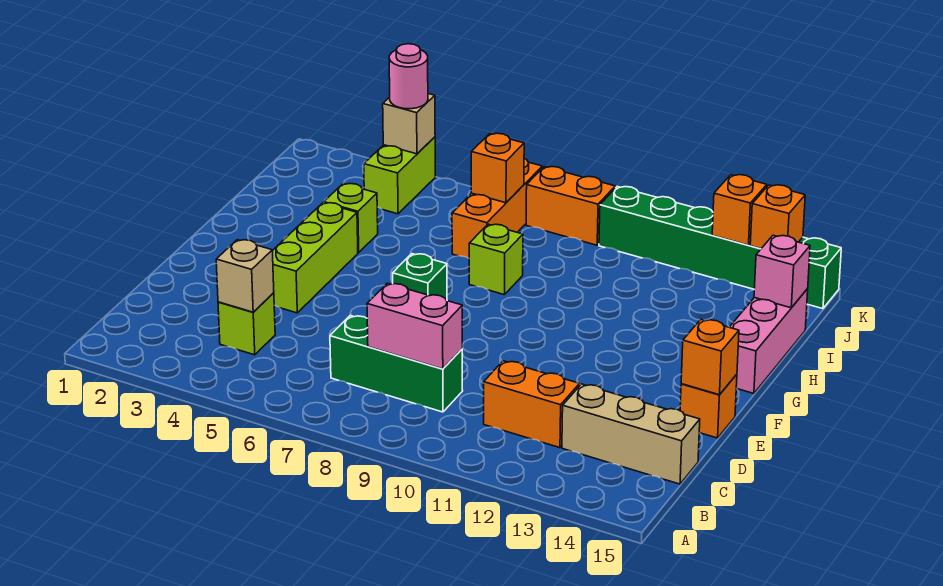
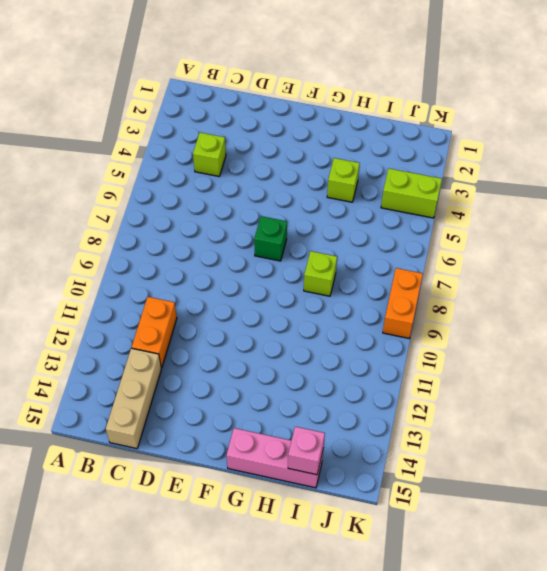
none -> green brick C7:C9 level 1
none -> lime brick E4:G4 level 1
none -> orange brick E15 level 1

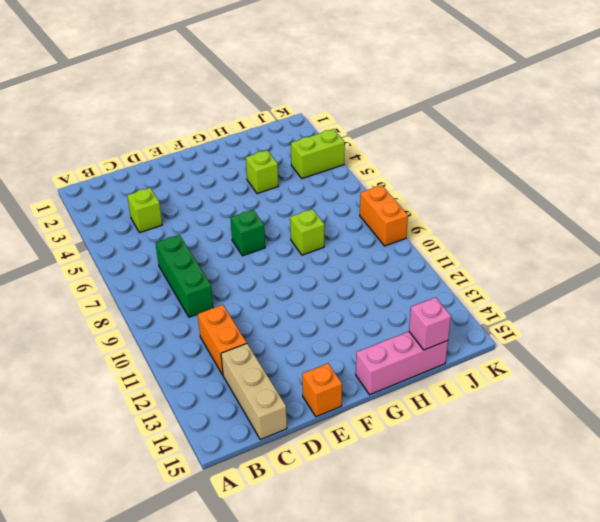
none -> lime brick E4:G4 level 1
none -> orange brick I7:K7 level 1
none -> green brick K10:K15 level 1

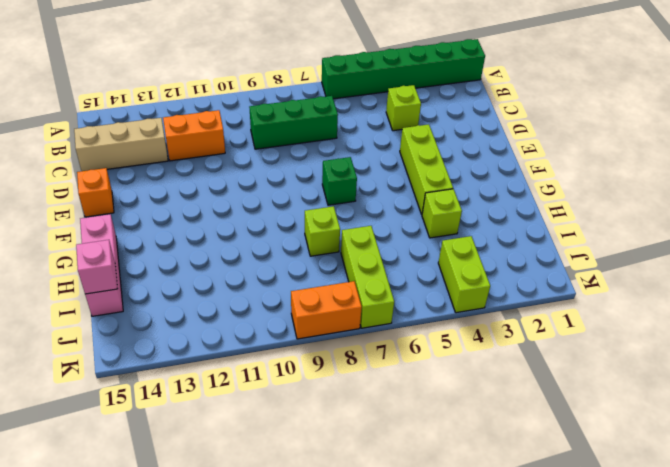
green brick A1:A6 level 1 -> green brick K10:K15 level 1
lime brick I7:K7 level 1 -> orange brick I7:K7 level 1
none -> tan brick C4 level 2
none -> pink brick C8:C9 level 2
none -> orange brick E15 level 2

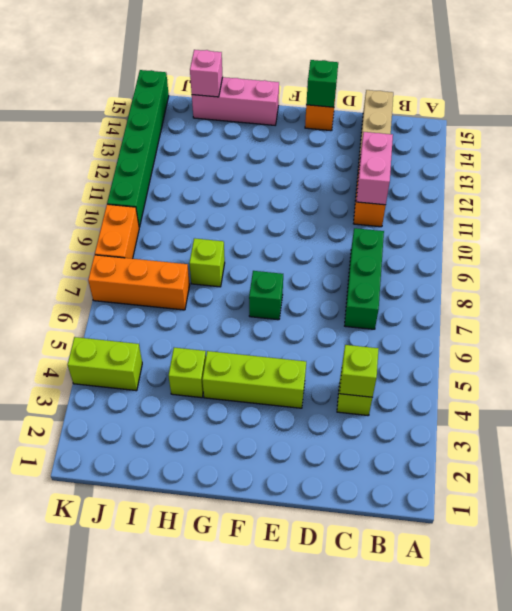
lime brick C4 level 2 -> tan brick C4 level 2
pink brick C11:C12 level 2 -> pink brick C8:C9 level 2
green brick E15 level 2 -> orange brick E15 level 2
none -> orange brick J7 level 2
none -> tan brick K4 level 2
none -> orange brick K13 level 2

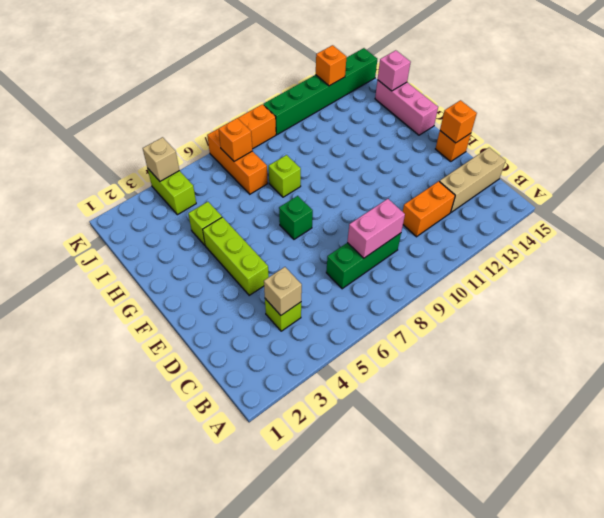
none -> orange brick K14 level 2
none -> pink round brick K4 level 3

